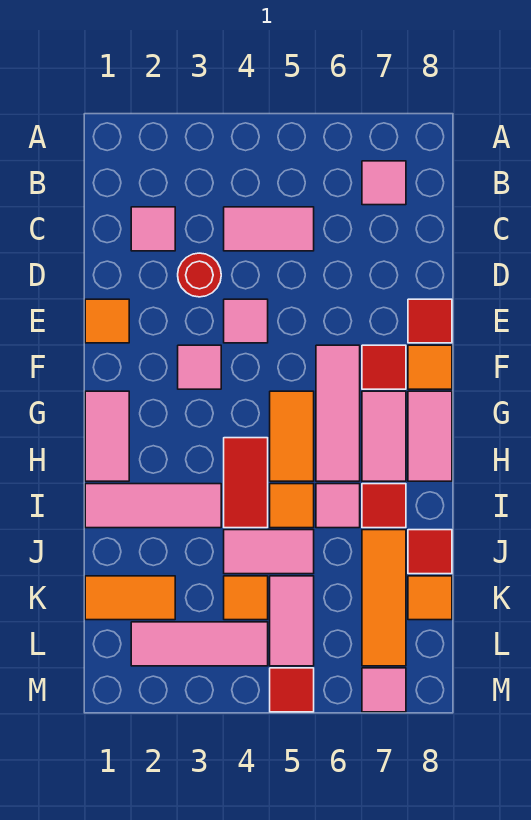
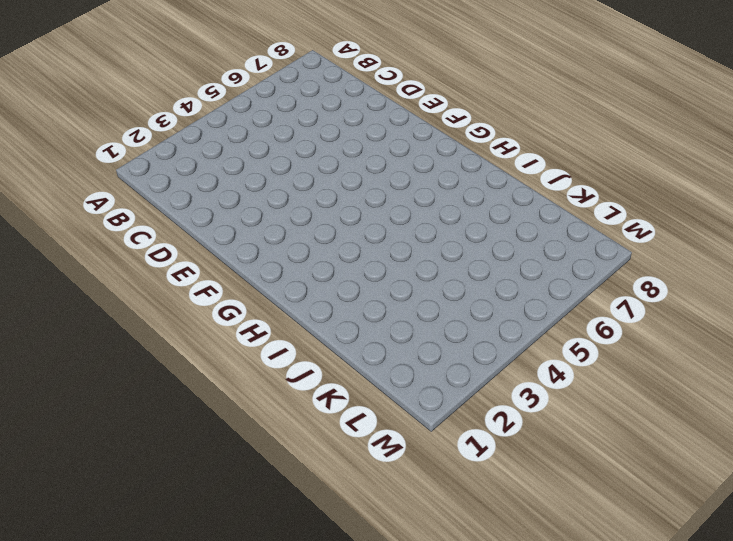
none -> pink tile B7 level 1
none -> pink tile C2 level 1
none -> pink tile C4:C5 level 1
none -> red round brick D3 level 1

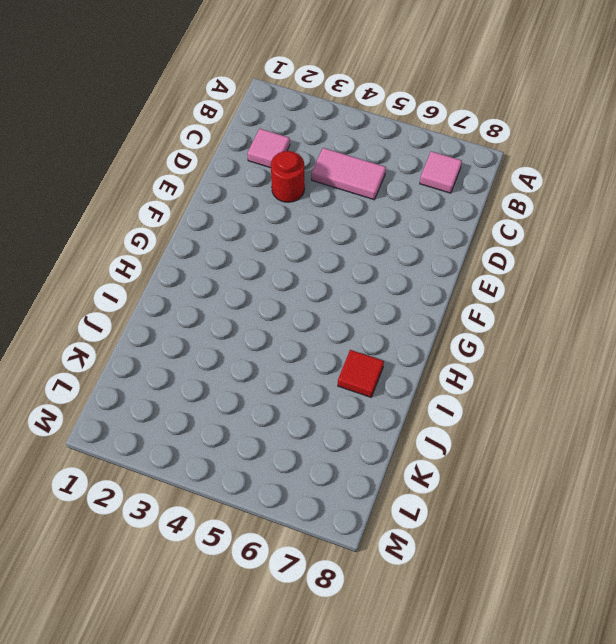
none -> orange tile E1 level 1
none -> pink tile E4 level 1
none -> red tile E8 level 1
none -> pink tile F3 level 1

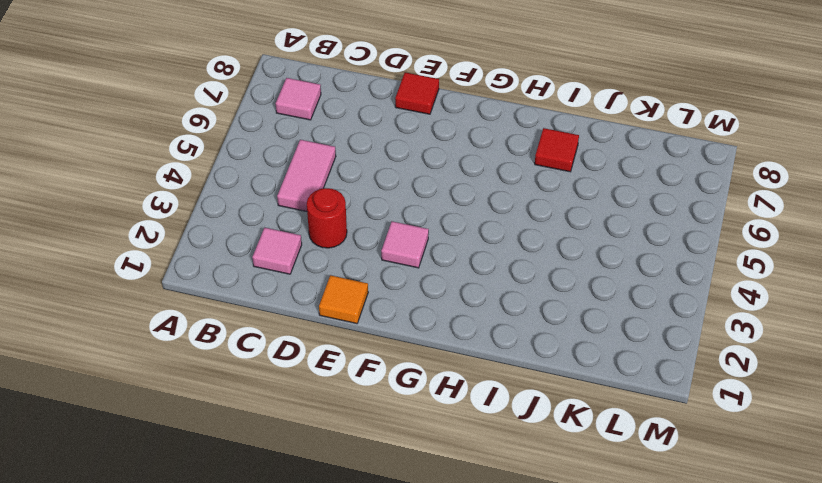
none -> pink tile E4 level 1
none -> pink tile F6:H6 level 1
none -> red tile F7 level 1
none -> orange tile F8 level 1

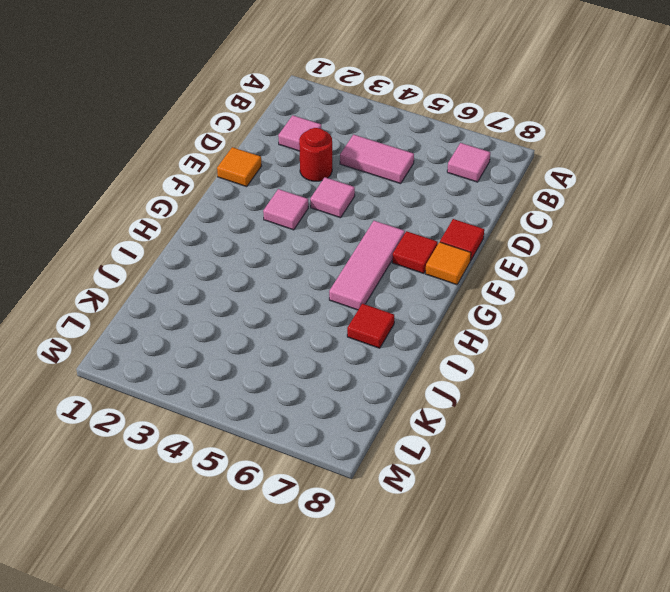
none -> pink tile G1:H1 level 1
none -> orange tile G5:H5 level 1
none -> pink tile G7:H7 level 1
none -> pink tile G8:H8 level 1

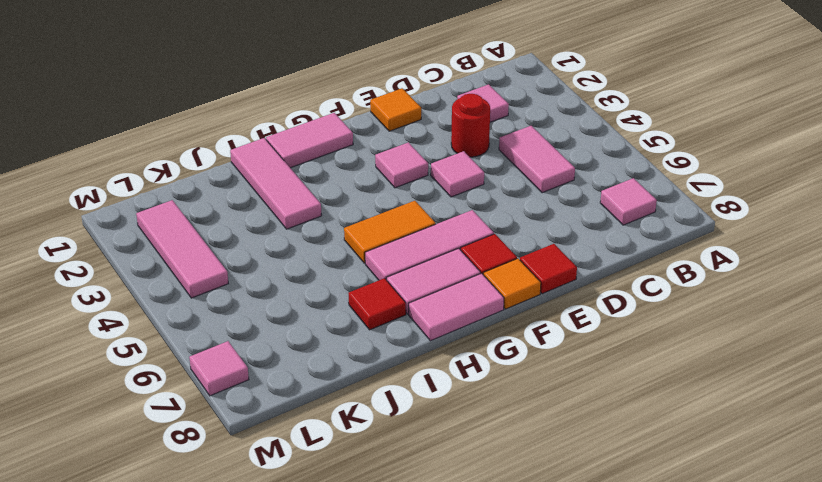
none -> red tile H4:I4 level 1
none -> orange tile I5 level 1
none -> pink tile I6 level 1
none -> pink tile J4:J5 level 1

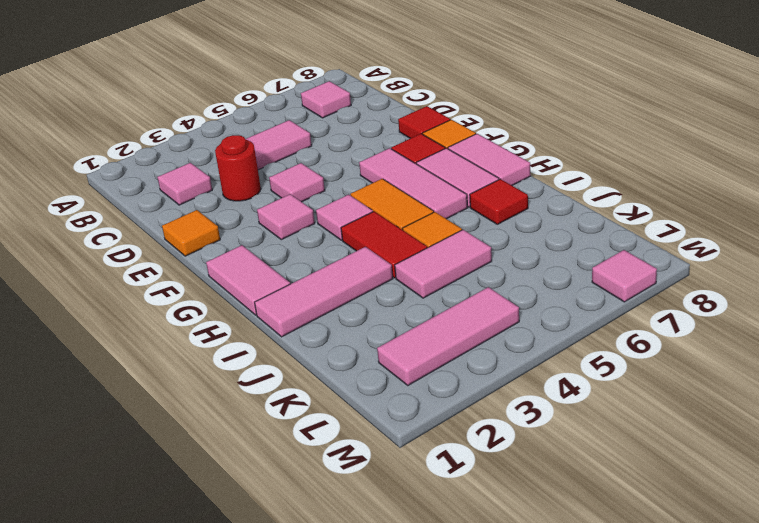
pink tile G4 level 1 -> pink tile I6 level 1
none -> orange tile J7:L7 level 1
none -> red tile J8 level 1
none -> orange tile K1:K2 level 1
none -> orange tile K4 level 1

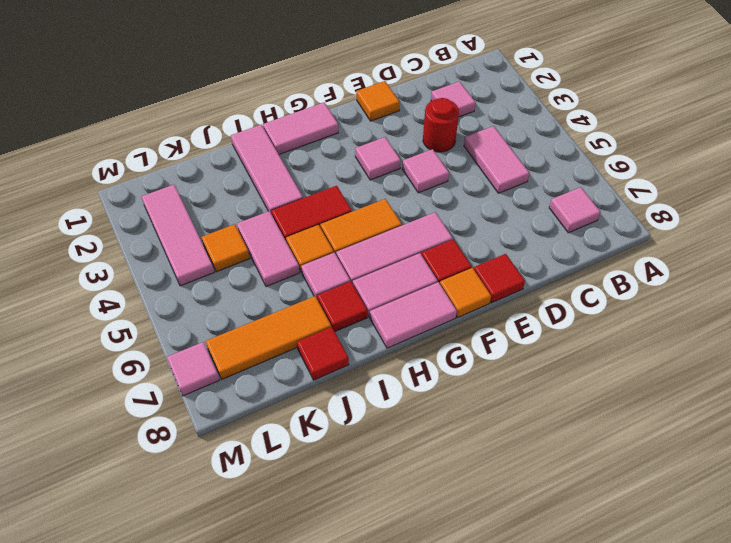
none -> orange tile K1:K2 level 1
none -> pink tile K5:L5 level 1
none -> orange tile K8 level 1
none -> red tile M5 level 1

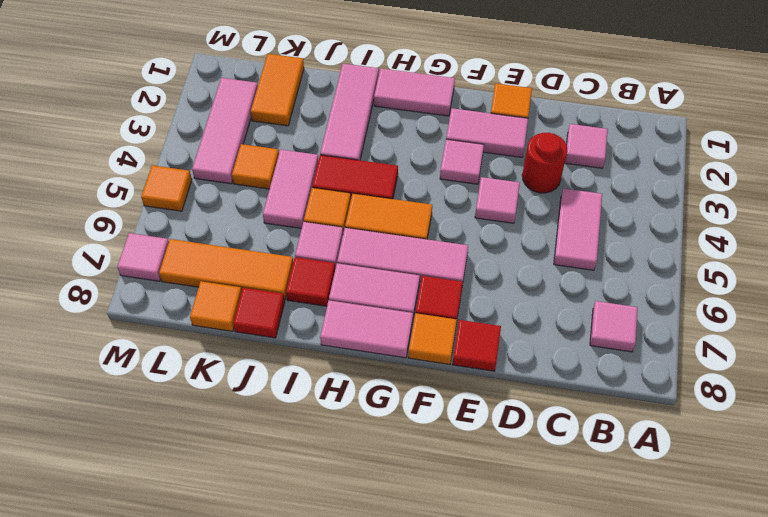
pink tile E2:F2 level 1 -> pink tile K5:L5 level 1
orange tile M5 level 1 -> red tile M5 level 1

